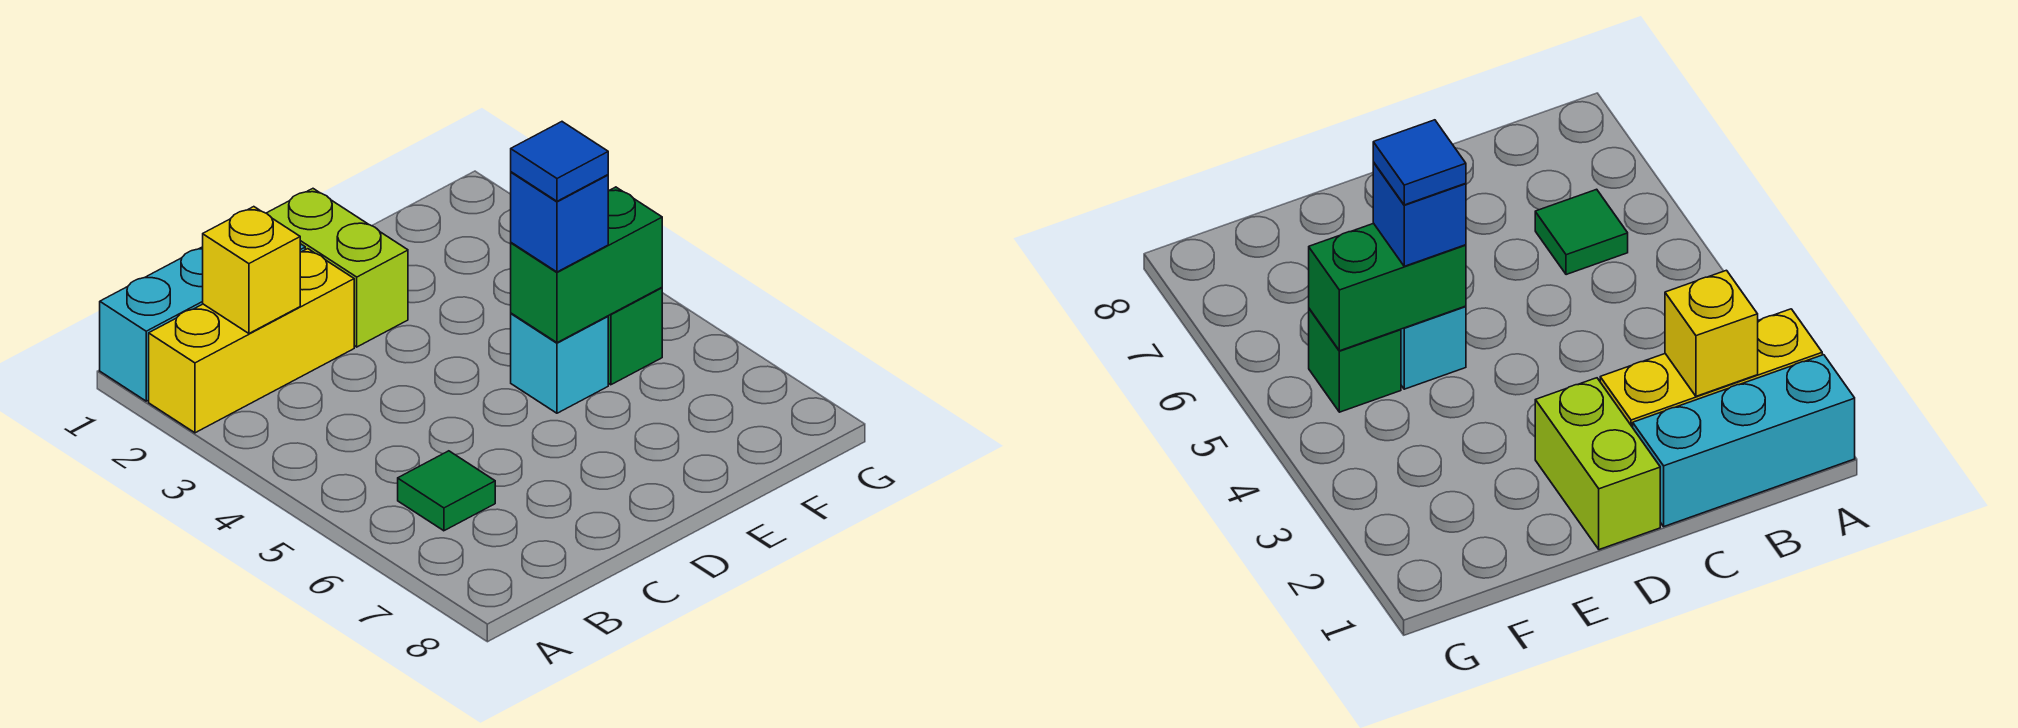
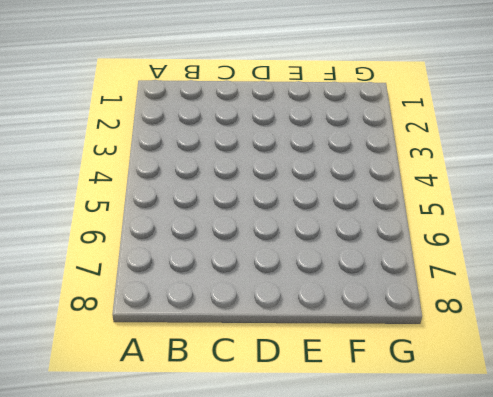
none -> cyan brick A1:C1 level 1
none -> yellow brick A2:C2 level 1

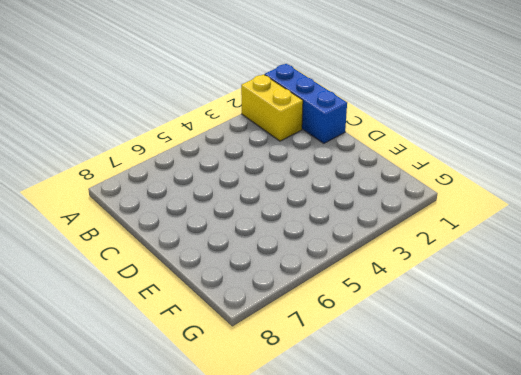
blue brick A1:C1 level 1 -> cyan brick A1:C1 level 1
yellow brick A2:B2 level 1 -> yellow brick A2:C2 level 1
none -> green tile B6 level 1
none -> lime brick D1:D2 level 1

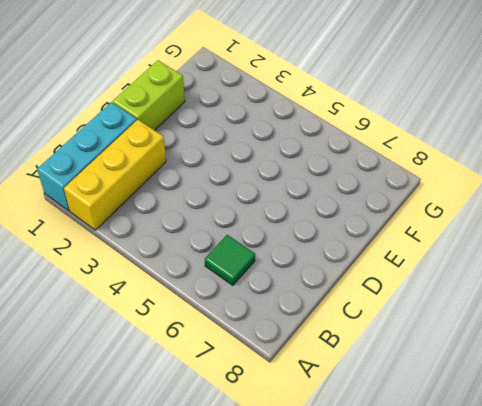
lime brick D1:E1 level 1 -> lime brick D1:D2 level 1
none -> cyan brick E5 level 1
none -> green brick F5 level 1

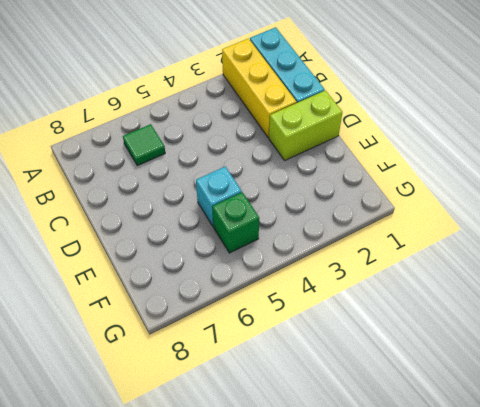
none -> yellow brick B2 level 2
none -> green brick E5:F5 level 2

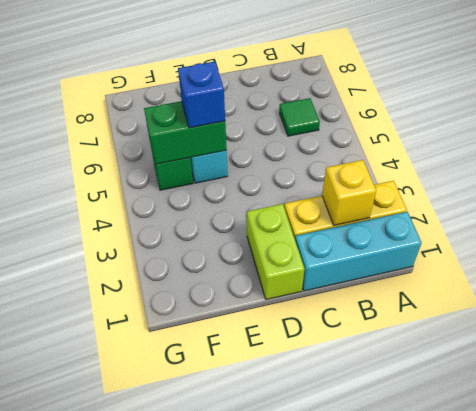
none -> blue tile E5 level 4

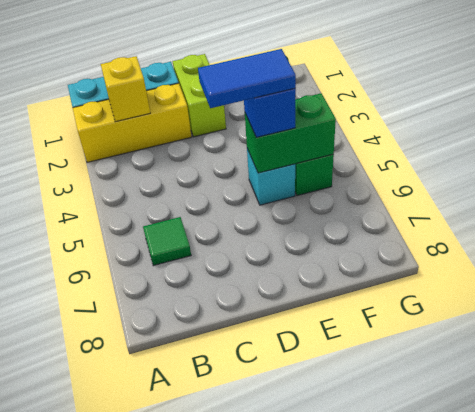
blue tile D5:E5 level 4 -> blue tile E5 level 4

